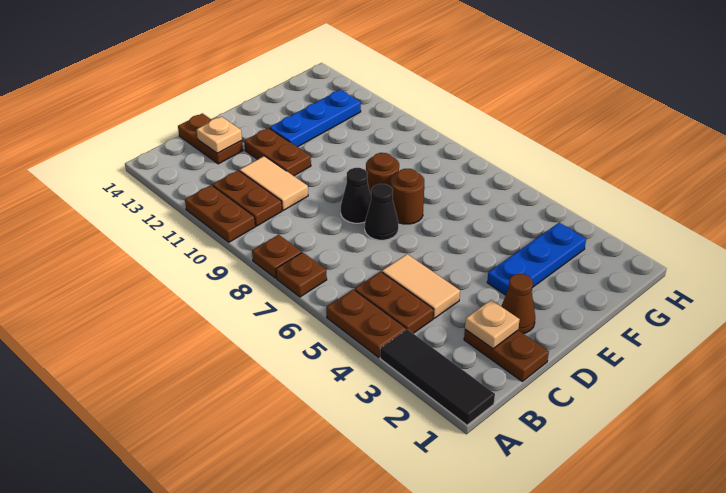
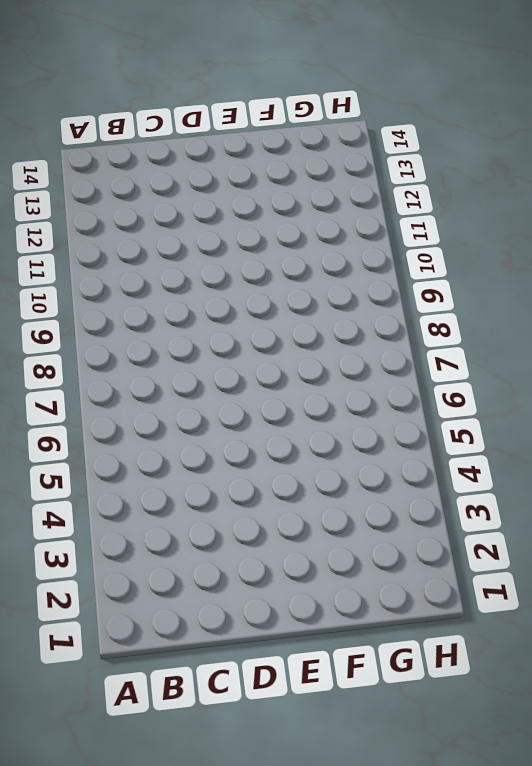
none -> black tile A1:A3 level 1
none -> brown plate A4:A5 level 1
none -> brown plate A7 level 1

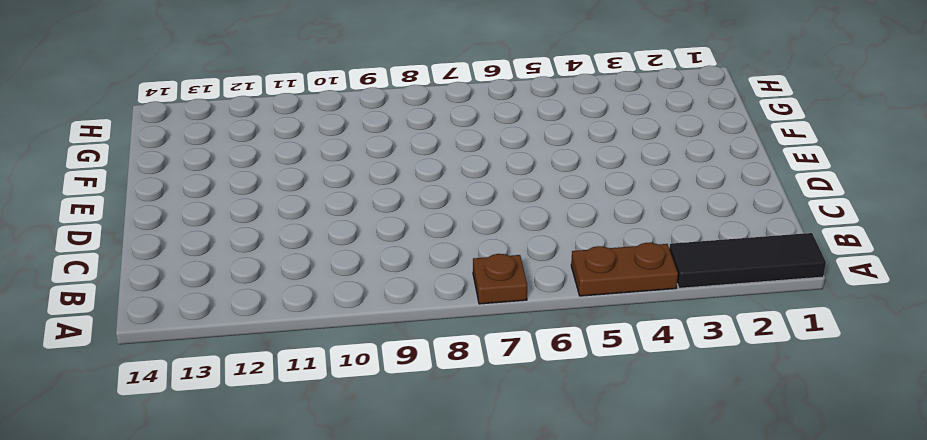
none -> brown plate A8 level 1
none -> brown plate A10:A11 level 1
none -> brown plate B4:B5 level 1

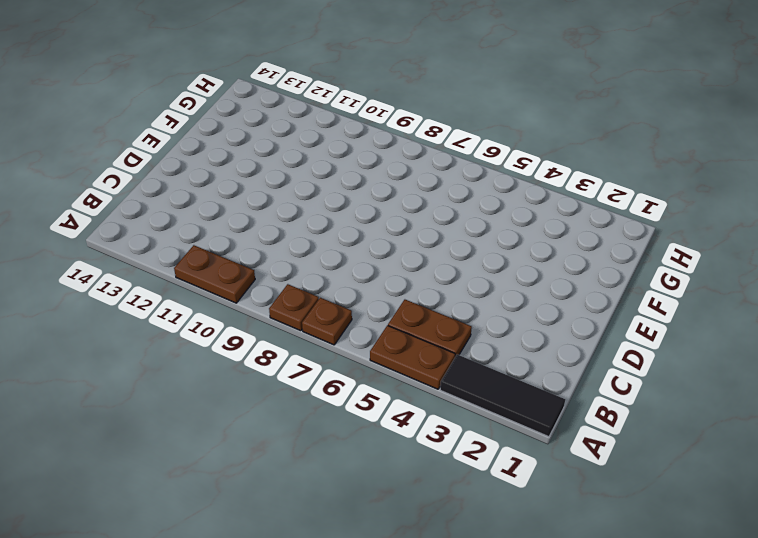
none -> brown plate B10:B11 level 1
none -> brown plate C1:C2 level 1
none -> tan tile C4:C5 level 1

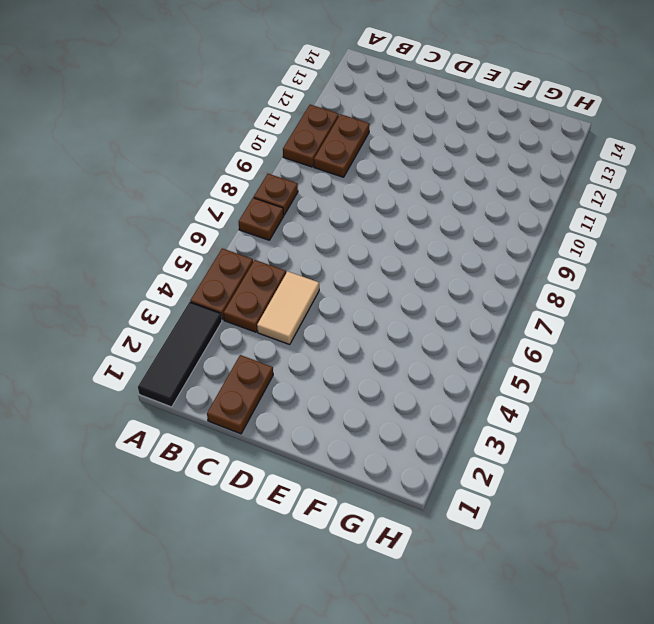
none -> tan tile C10:C11 level 1
none -> brown plate C13:C14 level 1
none -> brown cone D2 level 1

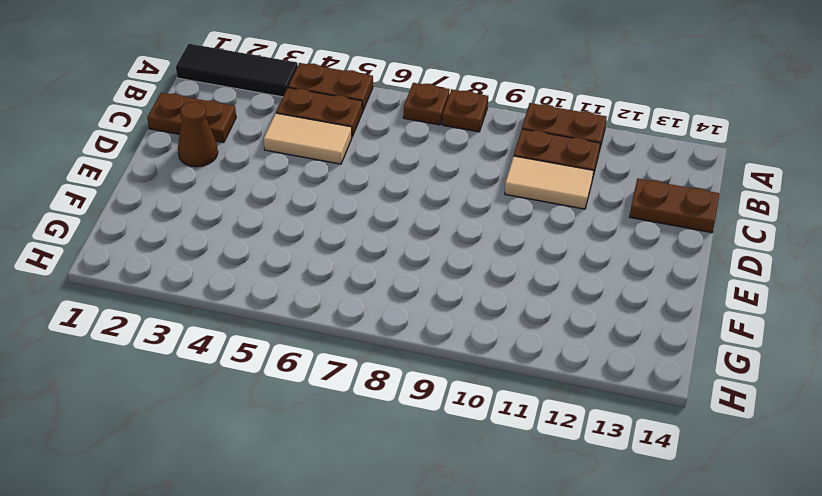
none -> black cone D7 level 1
none -> black cone D8 level 1
none -> brown plate D11:D12 level 1

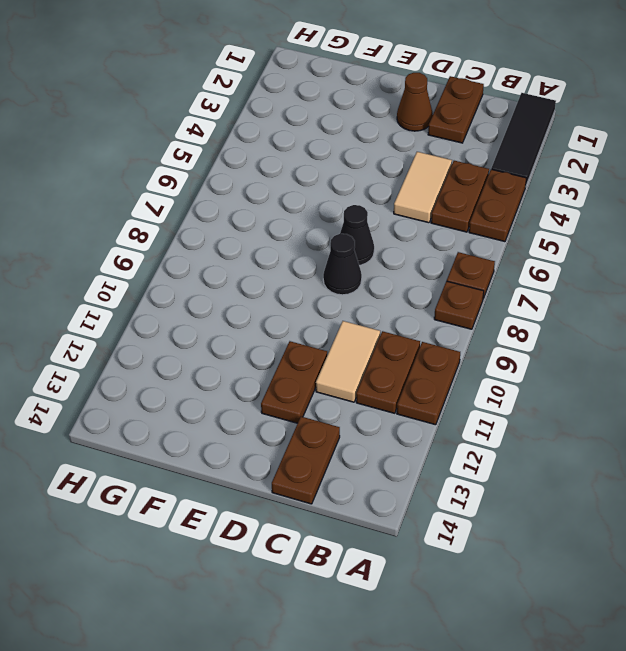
none -> blue plate E3:G3 level 1
none -> brown round brick E7 level 1
none -> brown round brick E8 level 1

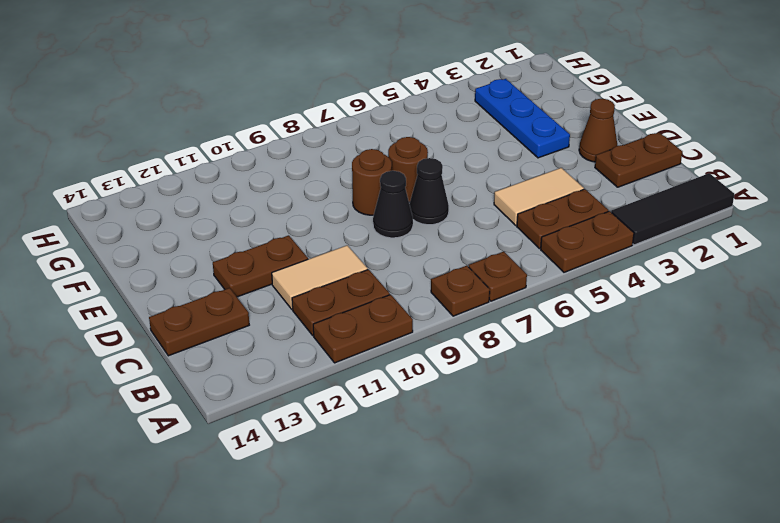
none -> blue plate E12:G12 level 1
none -> tan plate C2 level 2
none -> tan plate C13 level 2

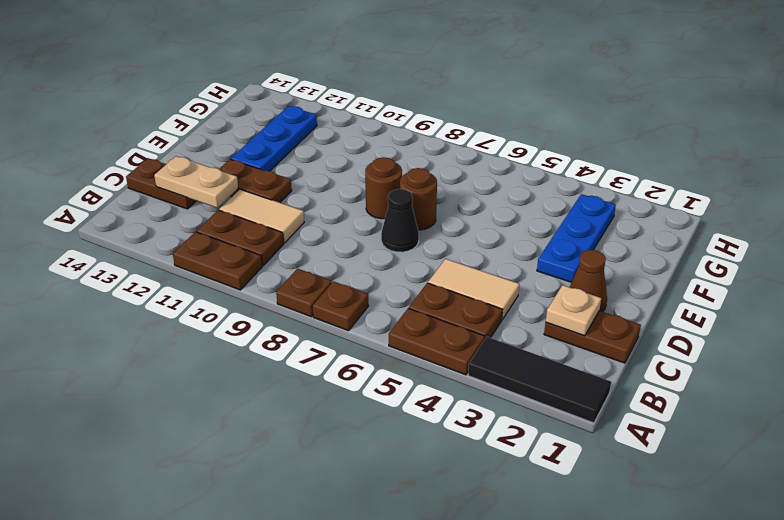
tan plate C12:C13 level 2 -> tan plate C13 level 2
none -> black cone D8 level 1

